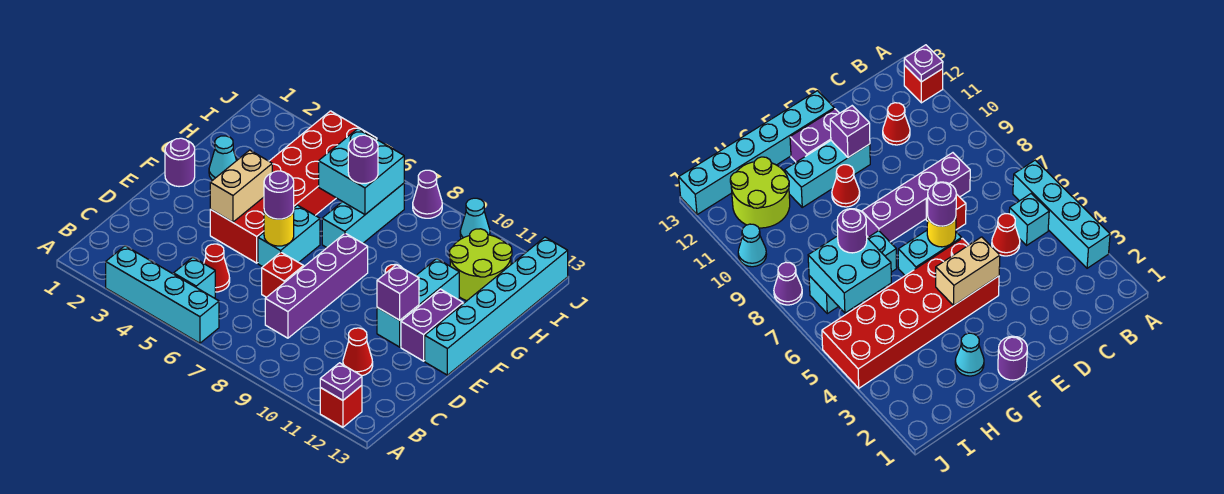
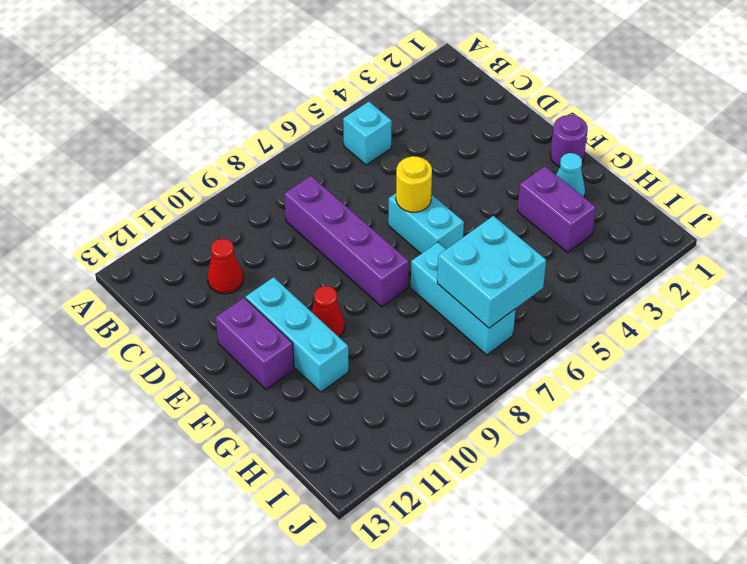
purple brick G3:H3 level 1 -> none
none -> cyan brick A3:A6 level 1
none -> red brick A12 level 1
none -> red cone C5 level 1

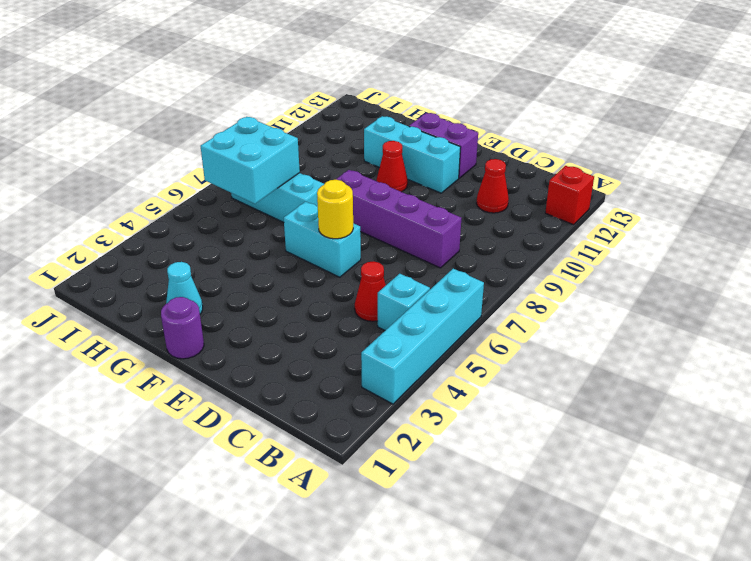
none -> red brick D7 level 1
none -> red brick E4:J5 level 1
none -> cyan brick E13:J13 level 1

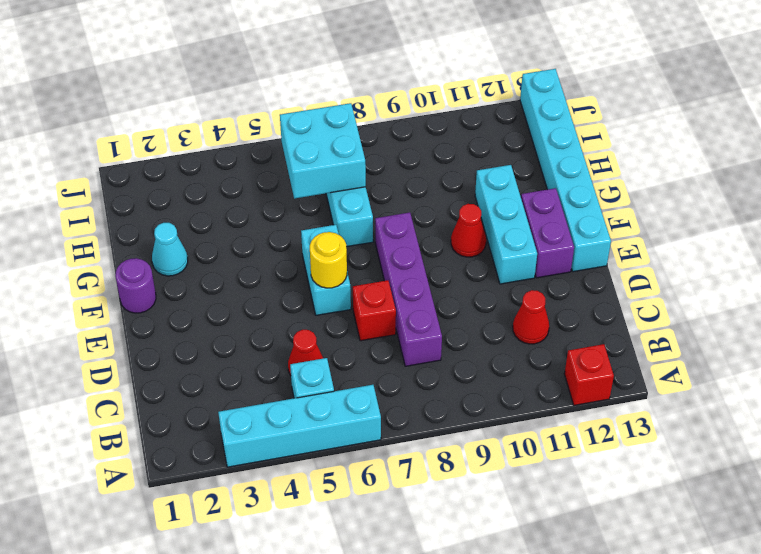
none -> red brick E4:J5 level 1
none -> lime round brick H11:I12 level 1
none -> purple cone J8 level 1

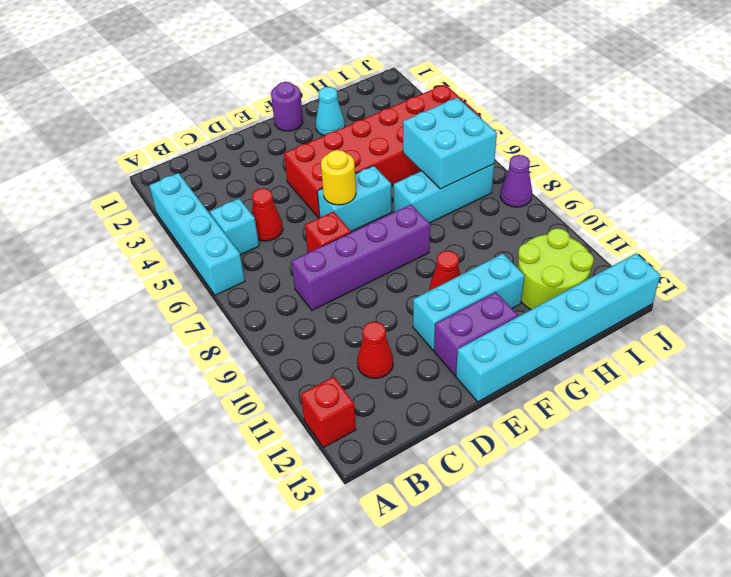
none -> cyan cone J10 level 1
none -> purple plate A12 level 2
none -> tan brick E4:F4 level 2

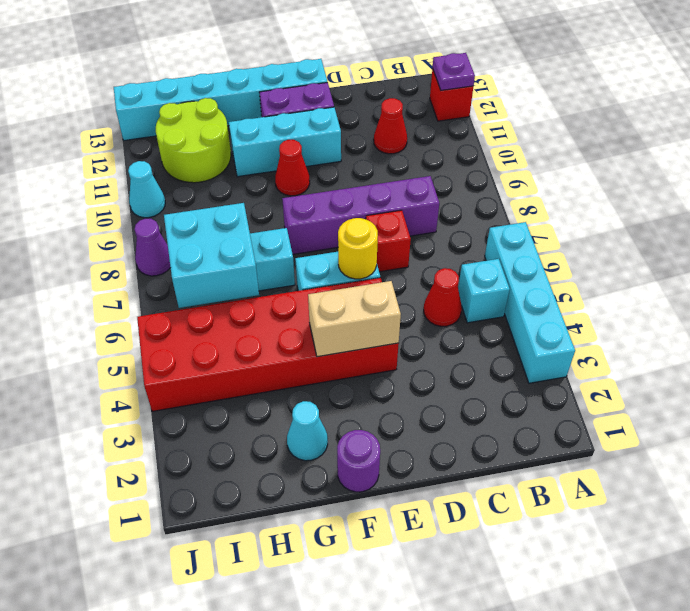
none -> purple brick E11 level 2
none -> purple round brick E6 level 3
none -> purple round brick H7 level 3

